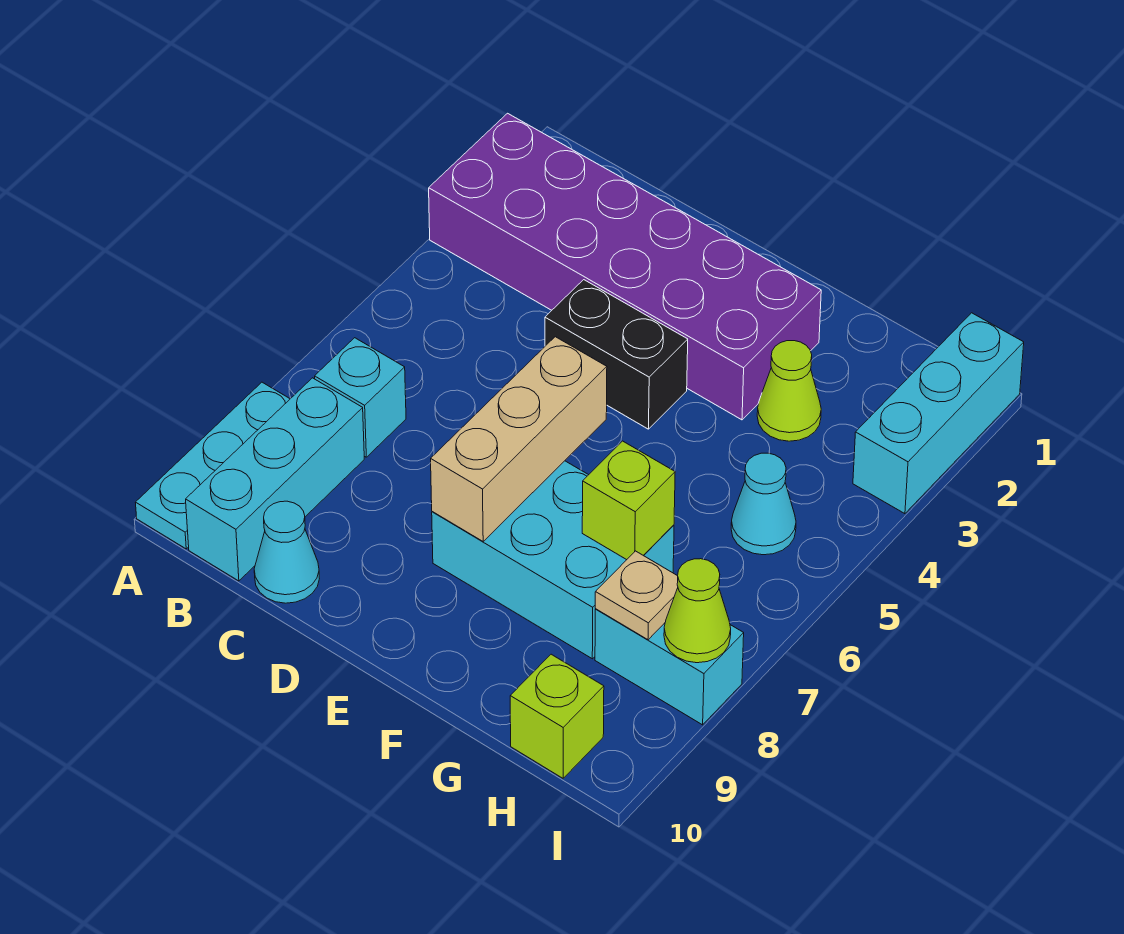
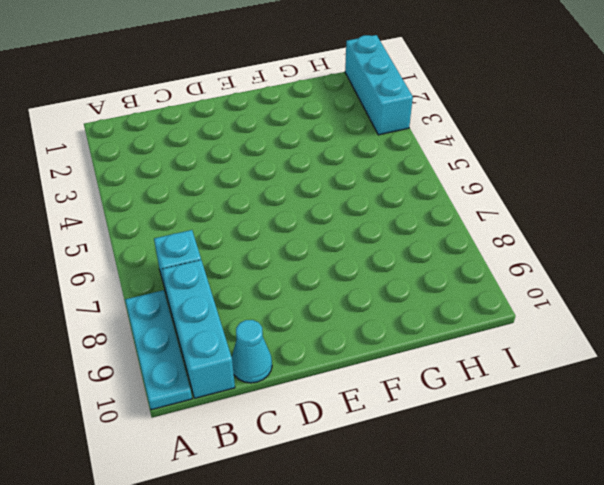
none -> purple brick A2:F3 level 1
none -> black brick D4:E4 level 1
none -> cyan brick E7:G8 level 1

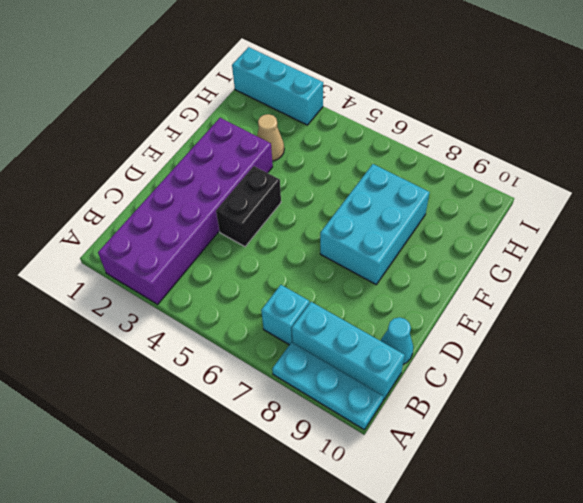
tan cone G3 level 1 -> lime cone G3 level 1
none -> cyan cone H5 level 1
none -> cyan brick H8:I8 level 1
none -> lime brick H10 level 1

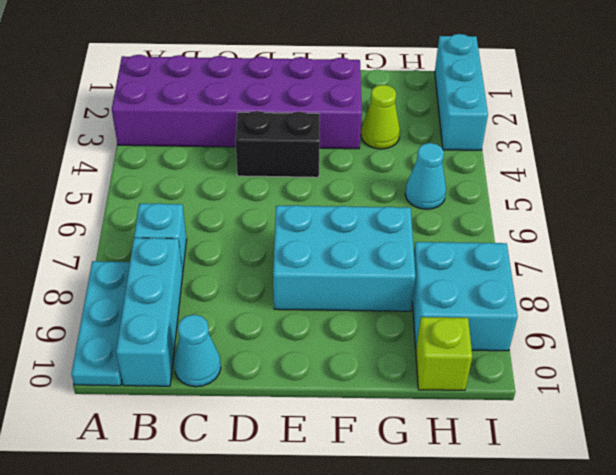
cyan brick H8:I9 level 1 -> cyan brick H8:I8 level 1
none -> tan brick E6:E8 level 2
none -> lime brick G7 level 2
none -> tan plate H8 level 2

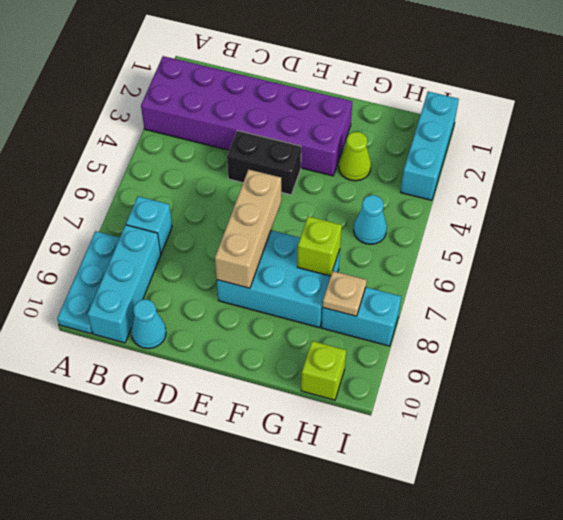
none -> lime cone I8 level 2

